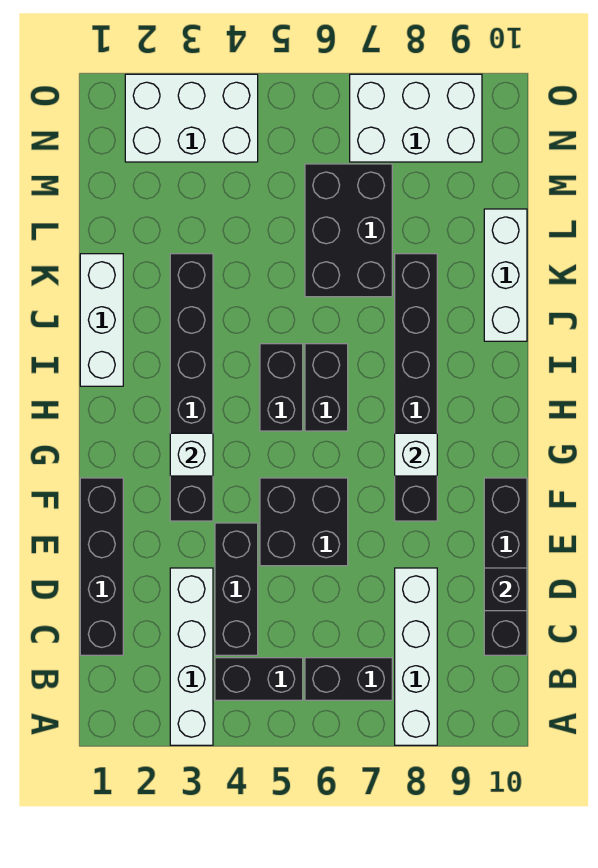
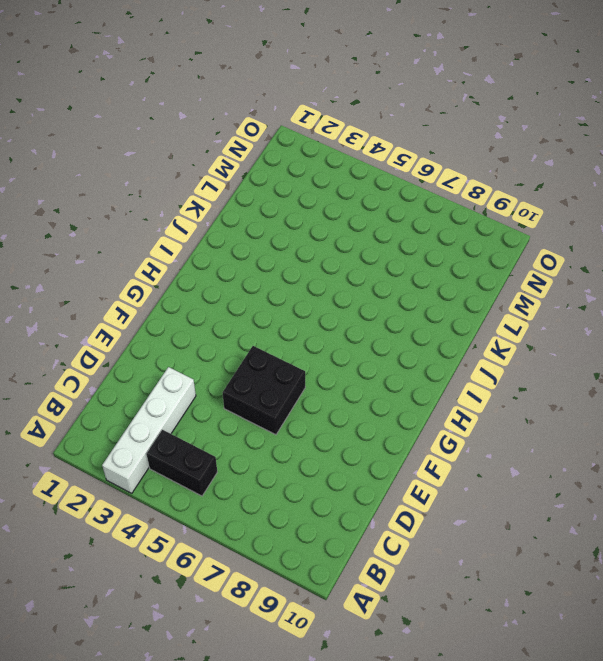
none -> white brick A8:D8 level 1
none -> black brick B6:B7 level 1
none -> black brick C1:F1 level 1

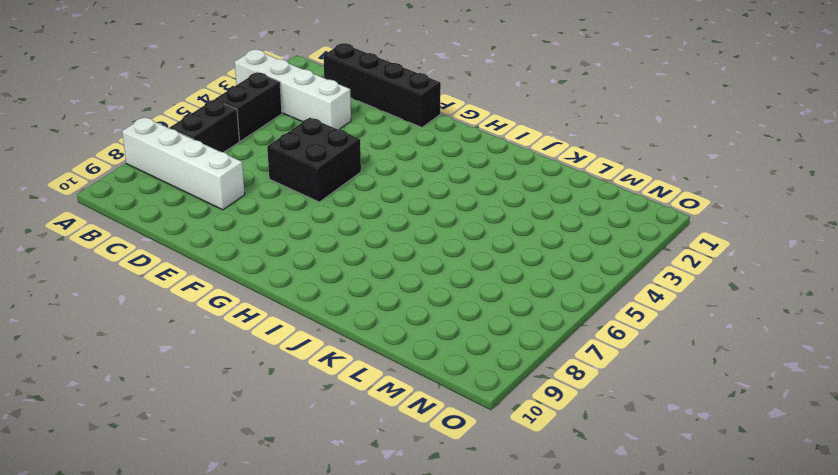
none -> black brick C4:E4 level 1
none -> black brick C10:F10 level 1
none -> black brick F3:K3 level 1

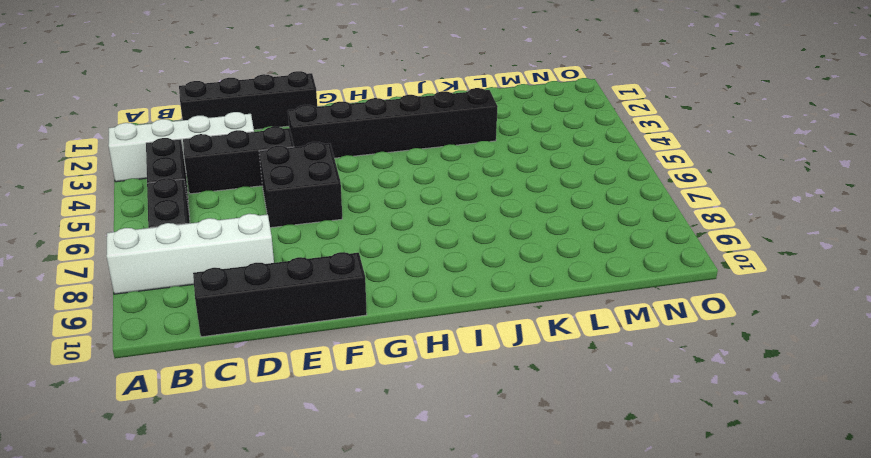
none -> black brick F8:K8 level 1
none -> black brick H5:I5 level 1
none -> black brick H6:I6 level 1

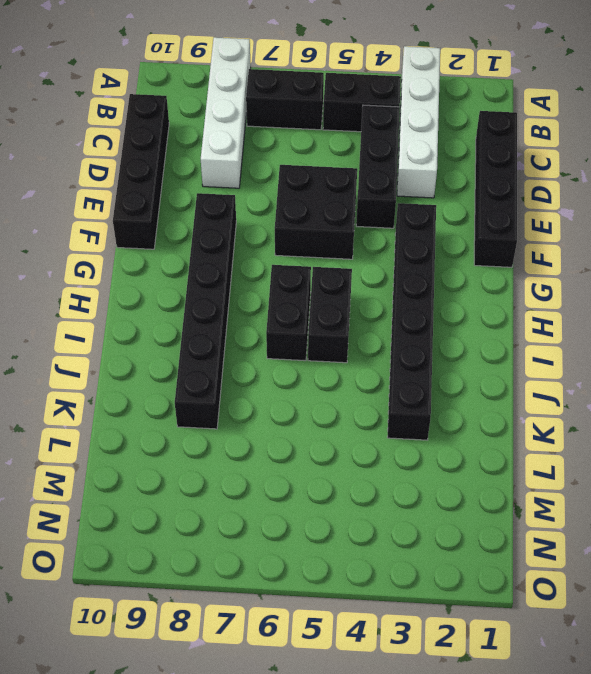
none -> white brick I1:K1 level 1
none -> white brick J10:L10 level 1
none -> black brick K6:M7 level 1

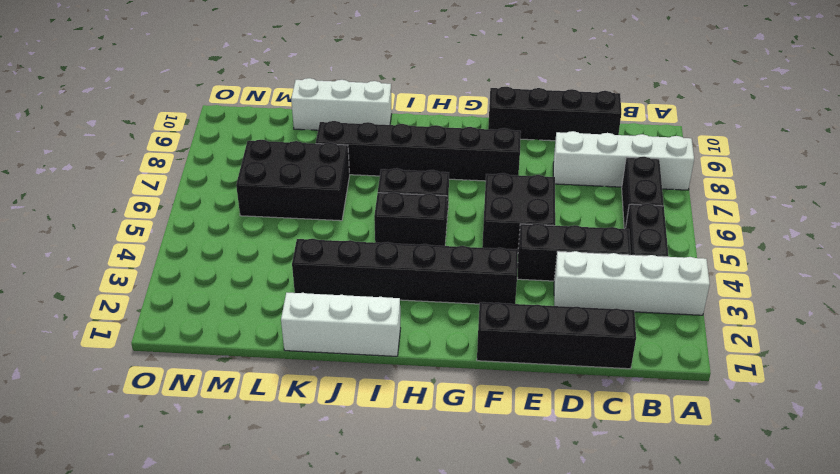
none -> white brick N2:O4 level 1
none -> white brick N7:O9 level 1
none -> black brick D10 level 2

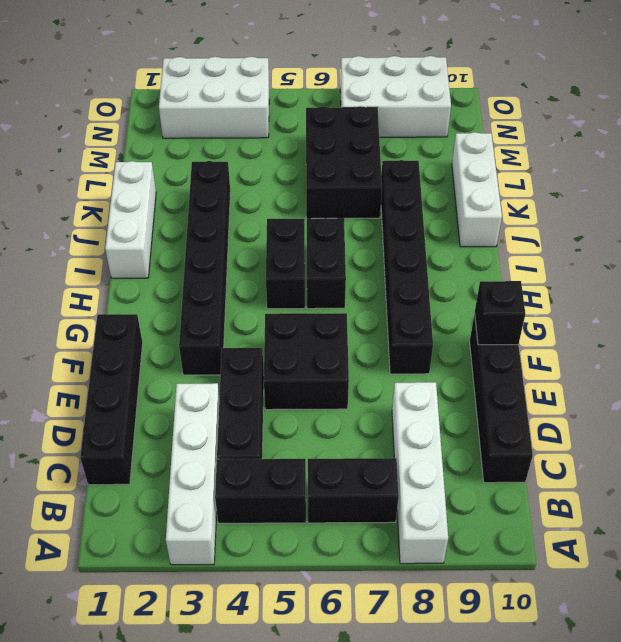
black brick F10 level 2 -> black brick D10 level 2
none -> white brick G3 level 2
none -> white brick G8 level 2

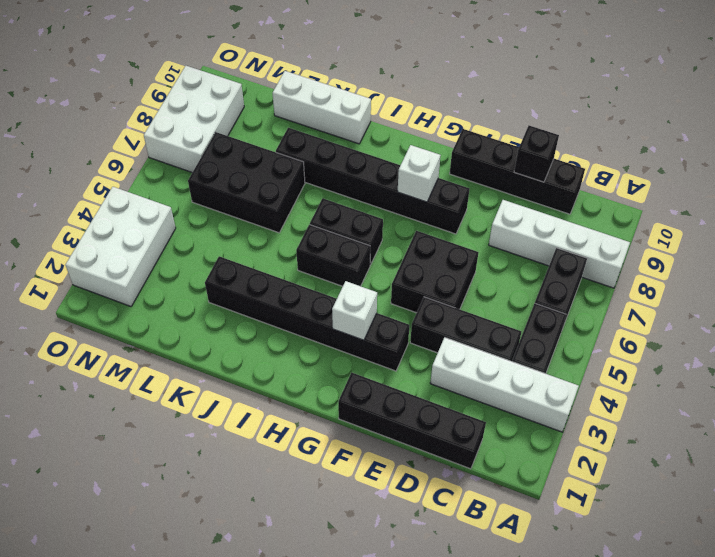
none -> white brick I1:K1 level 1

